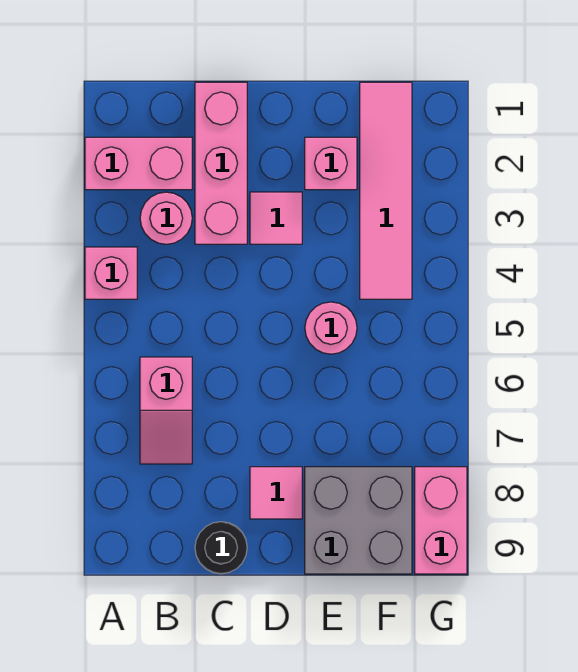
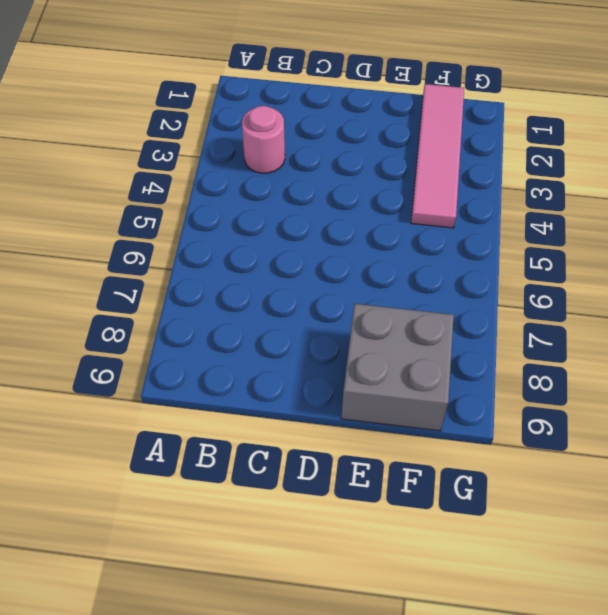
none -> pink brick A2:B2 level 1
none -> pink brick A4 level 1
none -> pink slope B6:B7 level 1 top 6

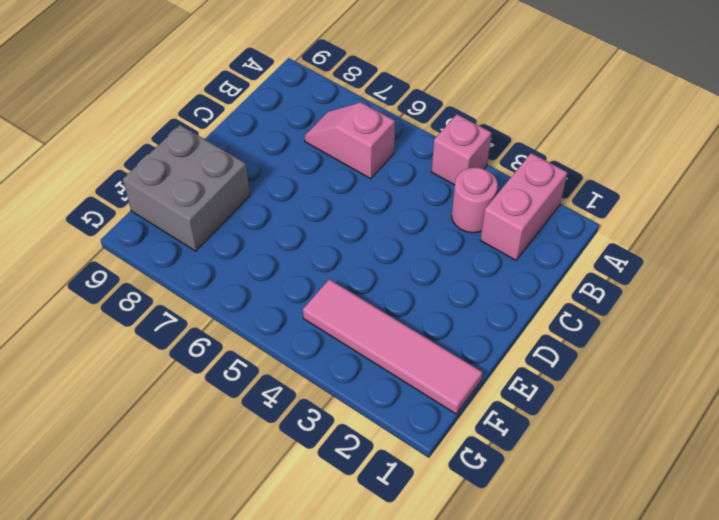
none -> pink brick C1:C3 level 1
none -> black round brick C9 level 1
none -> pink tile D3 level 1

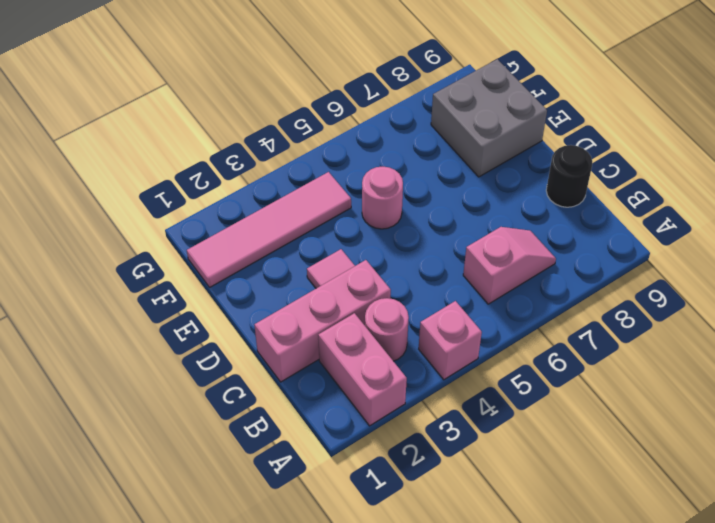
none -> pink tile D8 level 1
none -> pink brick E2 level 1
none -> pink brick G8:G9 level 1

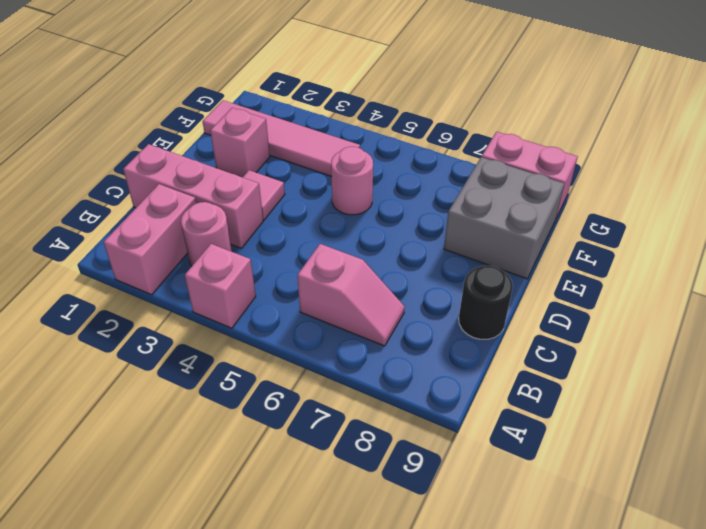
none -> pink tile D8 level 1

